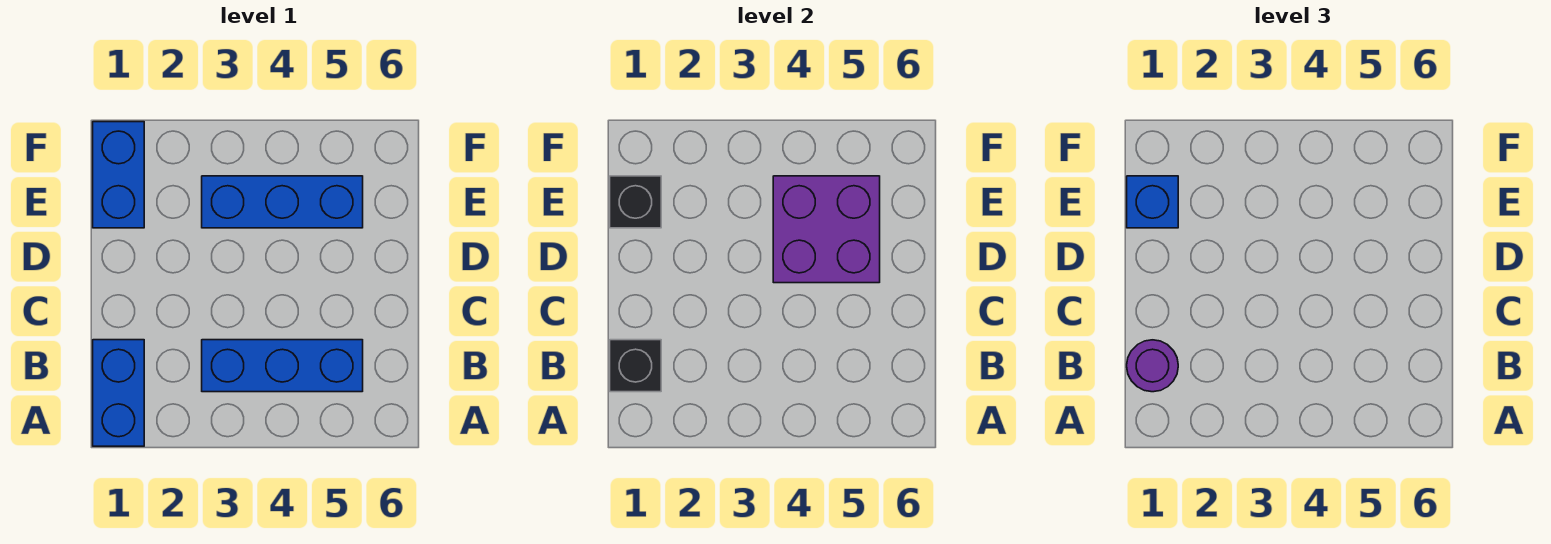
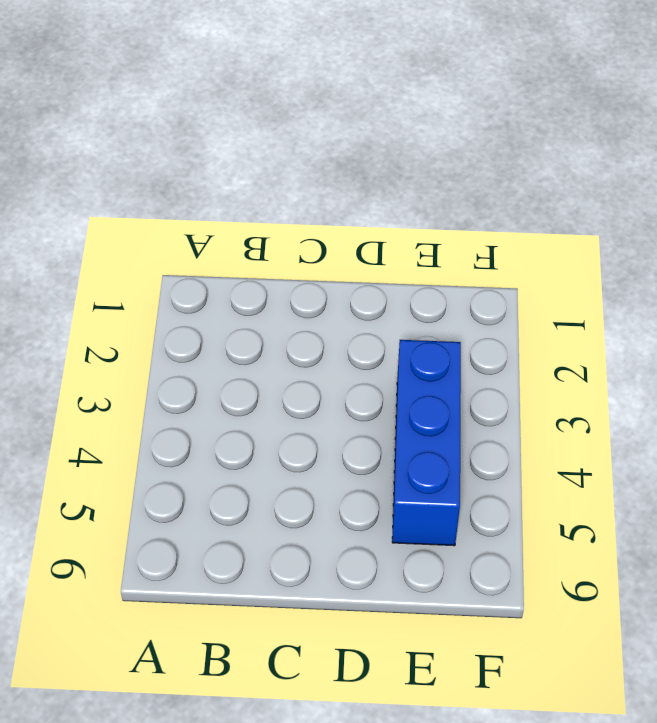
none -> blue brick A1:B1 level 1
none -> blue brick B3:B5 level 1

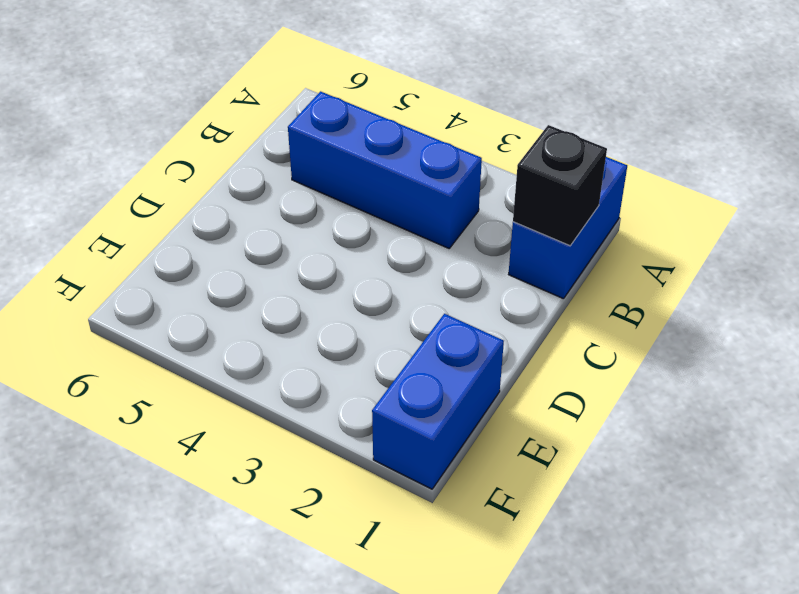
none -> blue brick E3:E5 level 1
none -> purple brick D4:E5 level 2

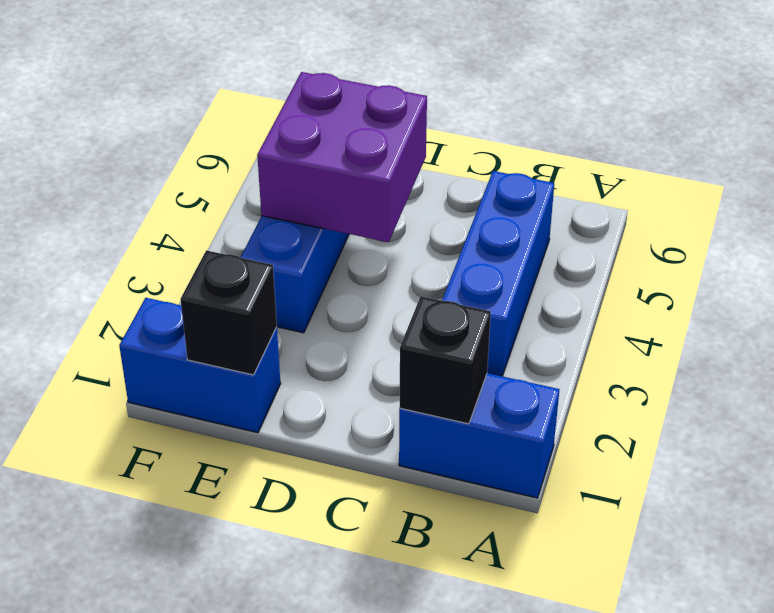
none -> purple round brick B1 level 3
none -> blue brick E1 level 3

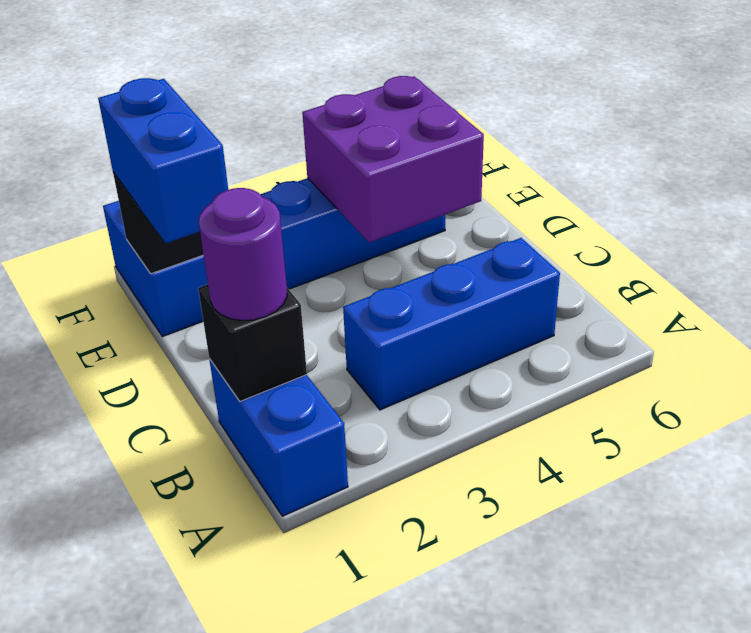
blue brick D1:E1 level 3 -> blue brick E1 level 3

